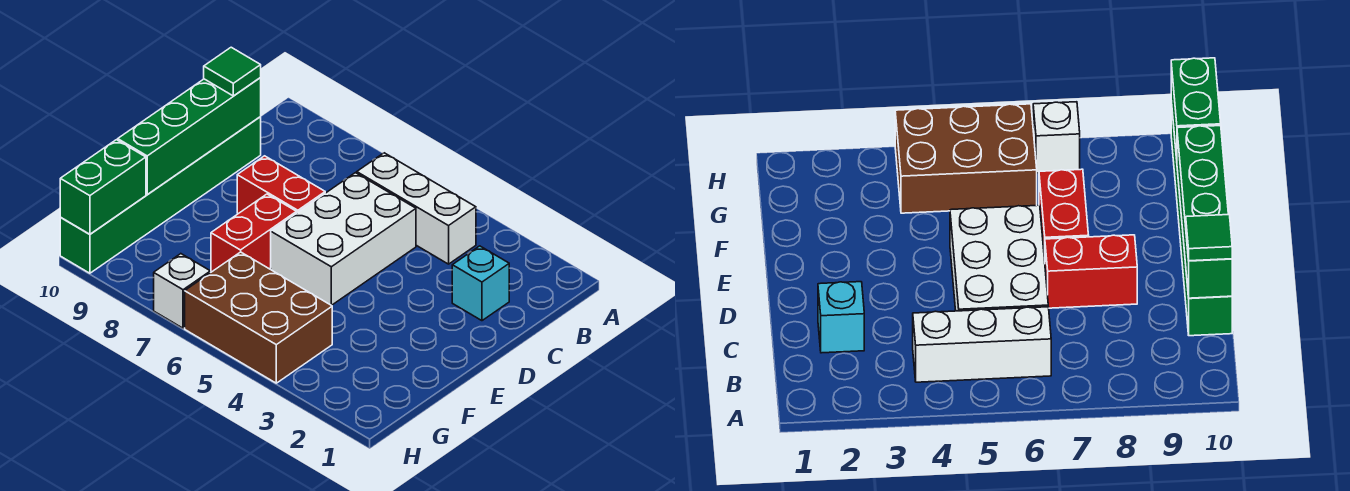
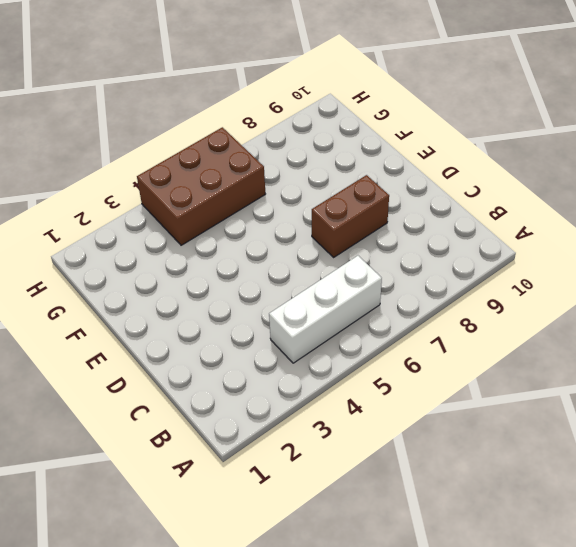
brown brick D7:D8 level 1 -> red brick D7:D8 level 1
none -> cyan brick C2 level 1
none -> white brick C5:E6 level 1

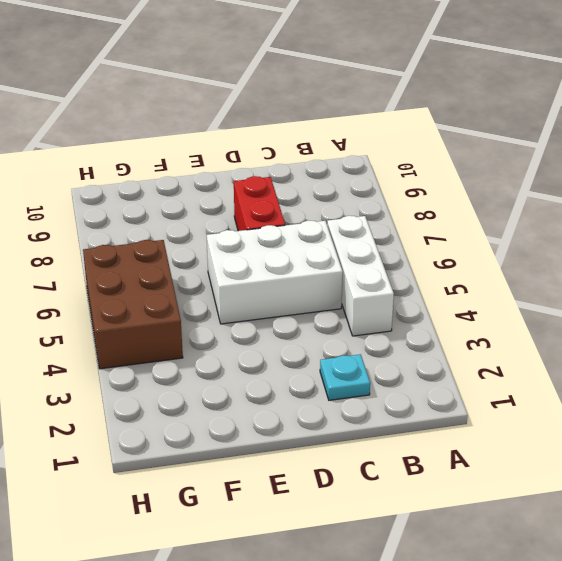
cyan plate C2 level 1 -> cyan brick C2 level 1
none -> green brick C10:H10 level 1
none -> red brick E7:F7 level 1

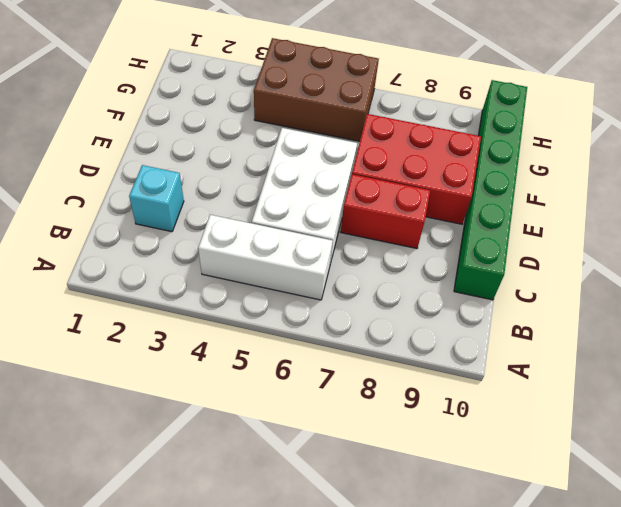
red brick E7:F9 level 1 -> red brick E7:F7 level 1
none -> white brick H7 level 1
none -> green brick C10:F10 level 2

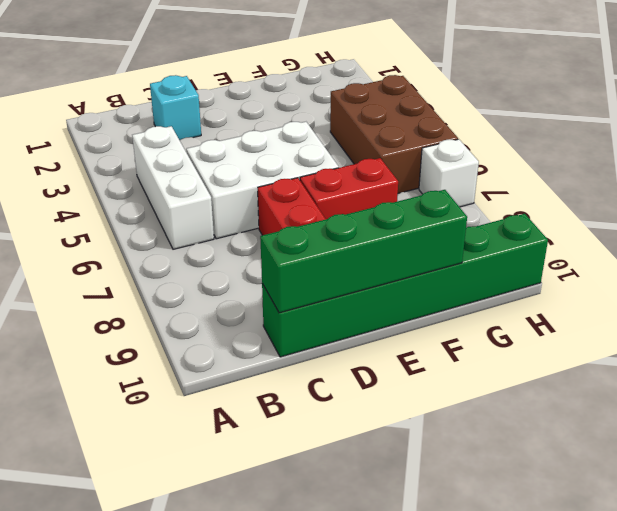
none -> green brick G10:H10 level 2
none -> green tile C10 level 3

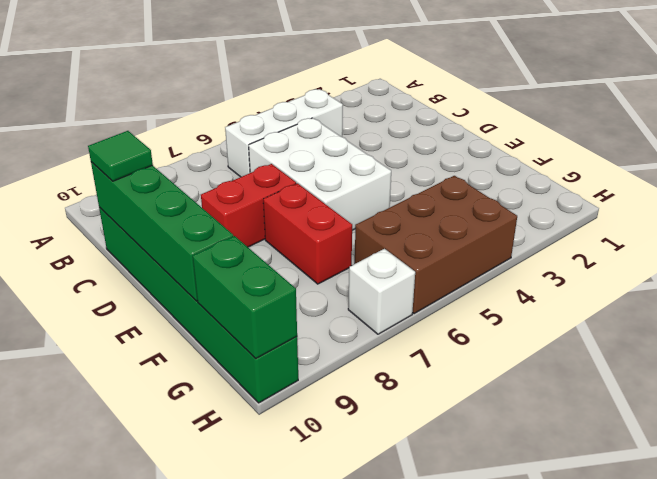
none -> cyan brick C2 level 1

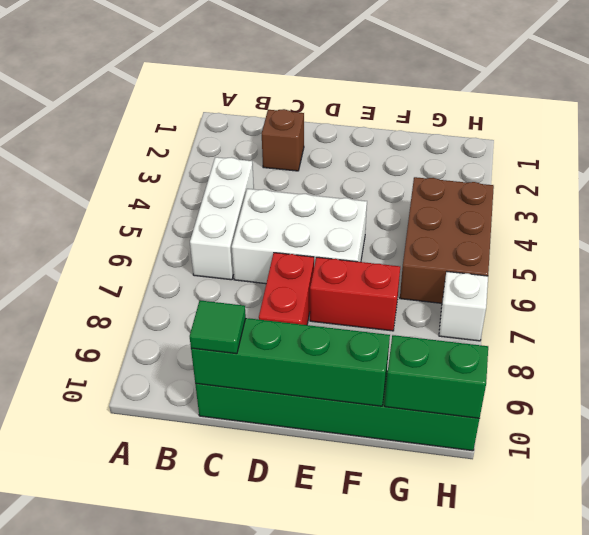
brown brick C2 level 1 -> cyan brick C2 level 1

